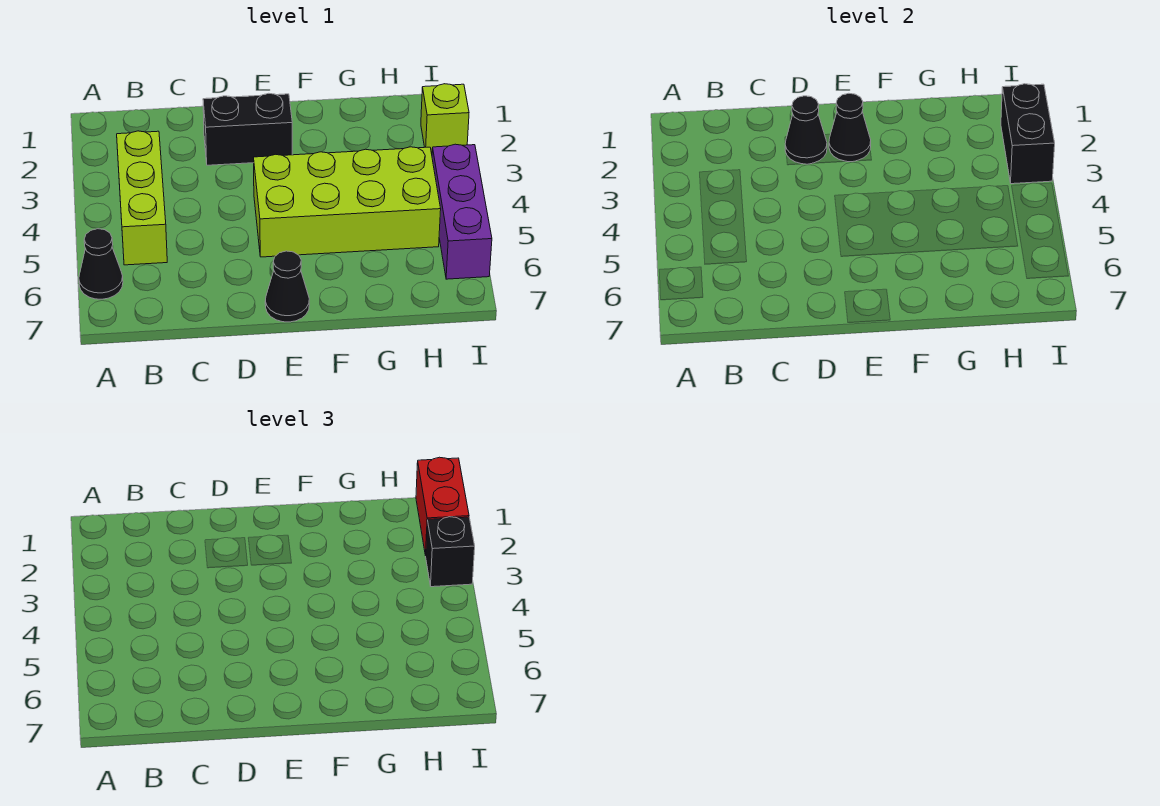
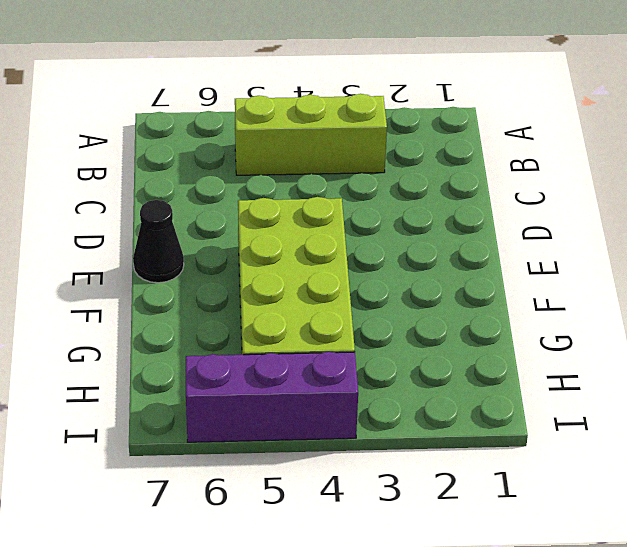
none -> black cone A6 level 1
none -> black brick D2:E2 level 1
none -> lime brick I2 level 1

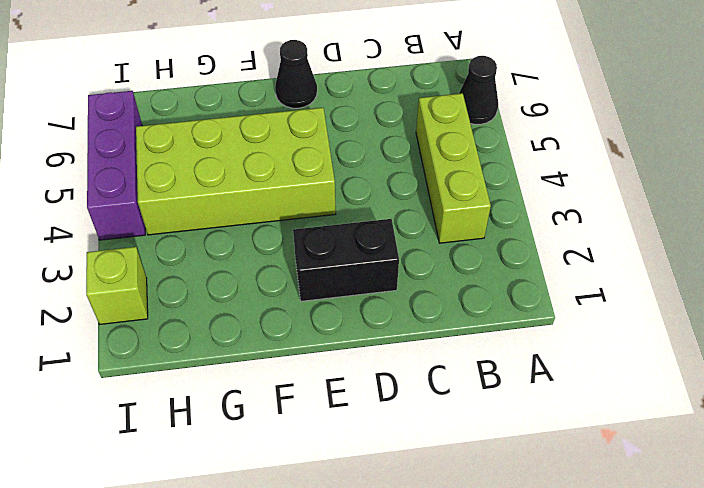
none -> black cone D2 level 2
none -> black cone E2 level 2
none -> black brick I2:I3 level 2

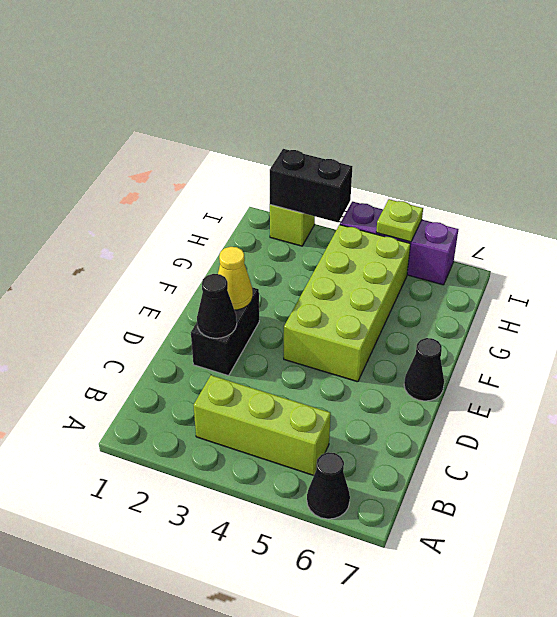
yellow cone E2 level 2 -> black cone E2 level 2
lime plate I5 level 2 -> none
none -> red brick I1:I2 level 3
none -> black brick I3 level 3

